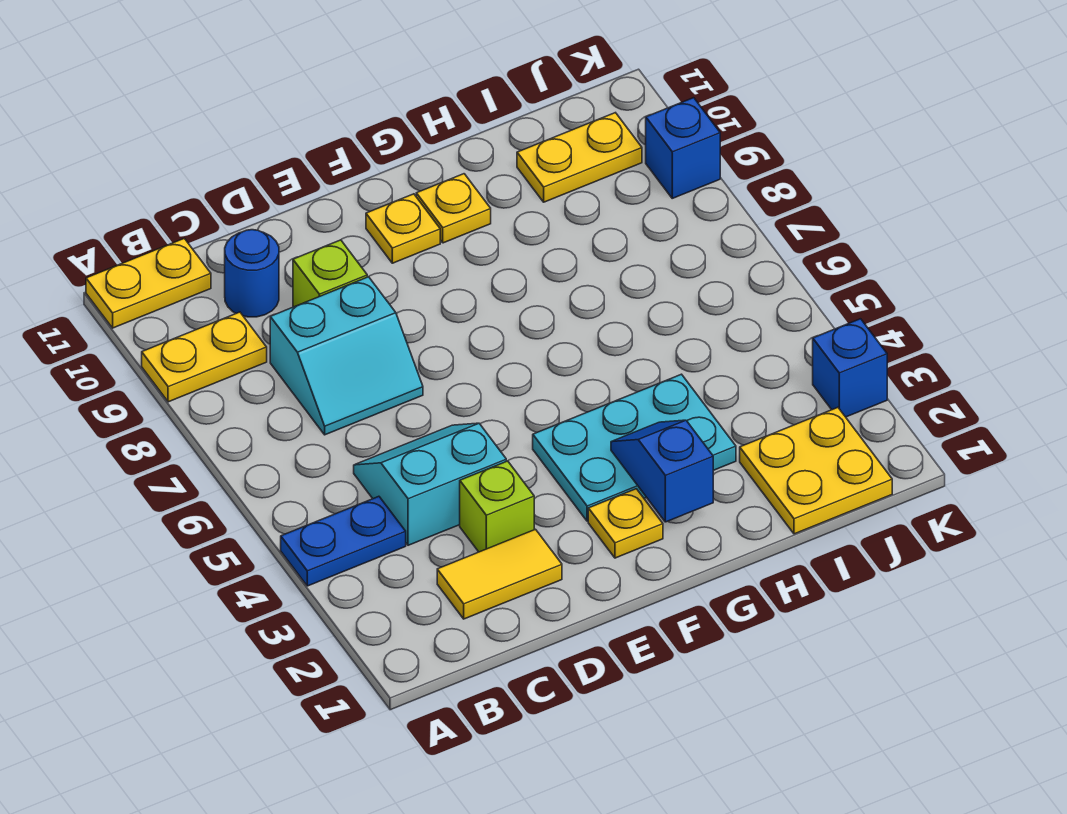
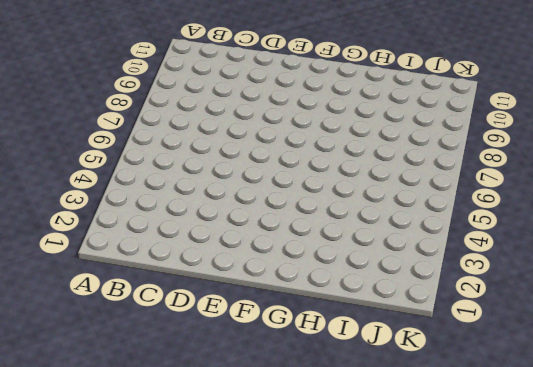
none -> blue plate A4:B4 level 1
none -> yellow plate A9:B9 level 1
none -> yellow plate A11:B11 level 1

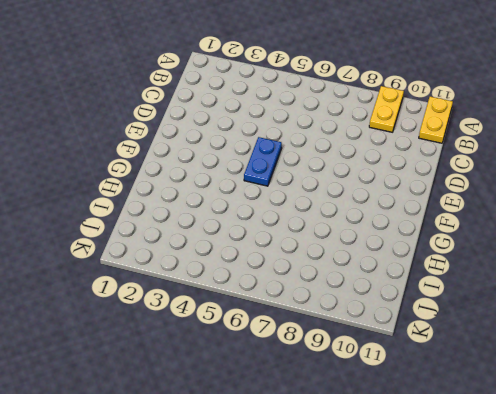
blue plate E5:F5 level 1 -> blue plate A4:B4 level 1
none -> yellow tile C2:D2 level 1
none -> cyan slope C4:D5 level 1 top 4
none -> cyan slope C7:D8 level 1 top 8

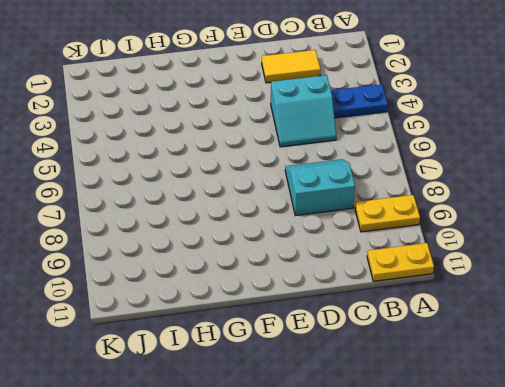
none -> blue round brick C10 level 1
none -> lime brick D3 level 1
none -> lime brick D9 level 1

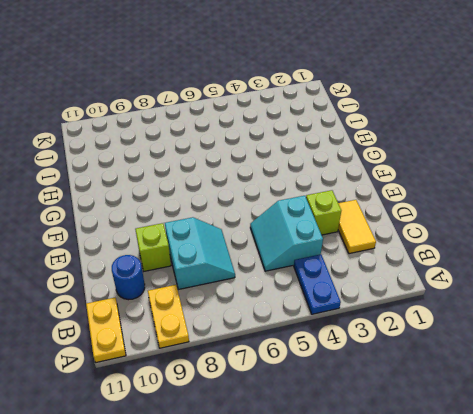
none -> yellow plate F2 level 1
none -> cyan plate F3:H4 level 1
none -> yellow plate F10 level 1

